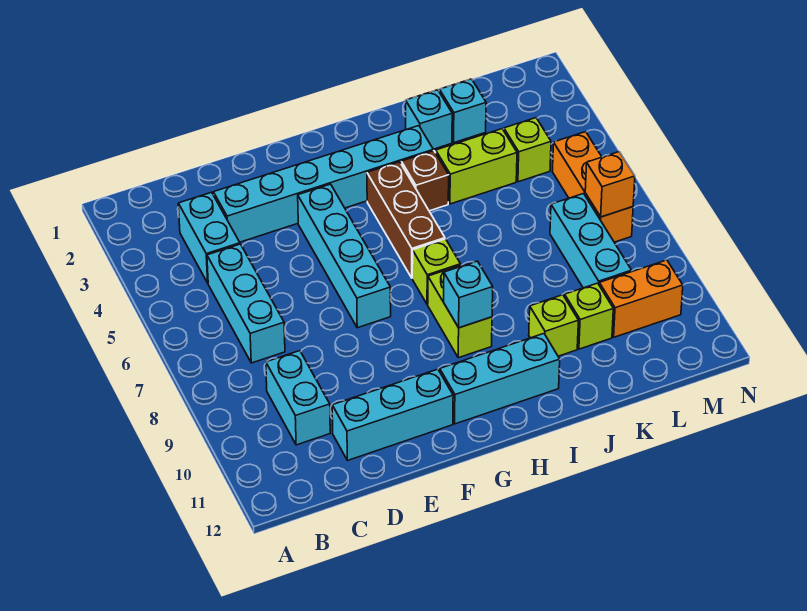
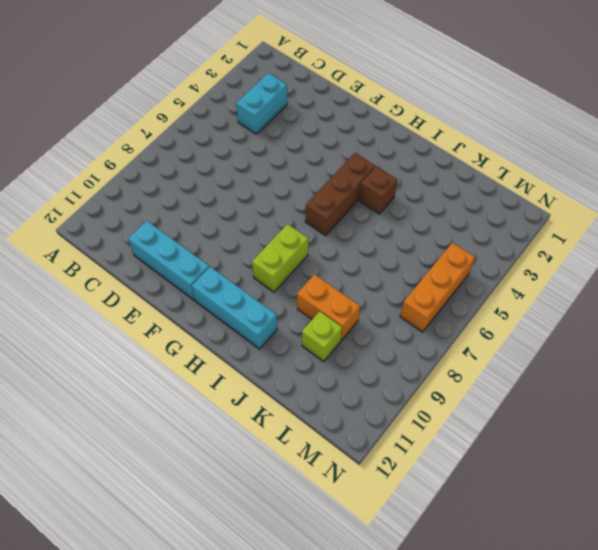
orange brick J9:K9 level 1 -> orange brick L10:M10 level 1
none -> cyan brick C5:C7 level 1
none -> cyan brick C9:C10 level 1
none -> cyan brick D3:I3 level 1

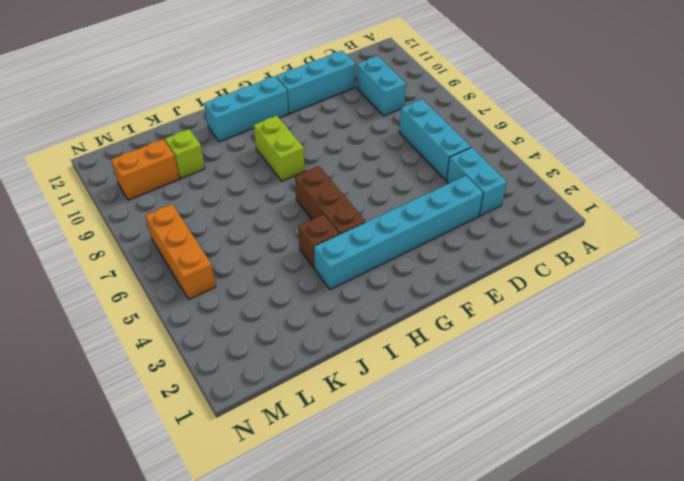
none -> cyan brick F4:F7 level 1
none -> lime brick H7 level 1
none -> cyan brick J2 level 1

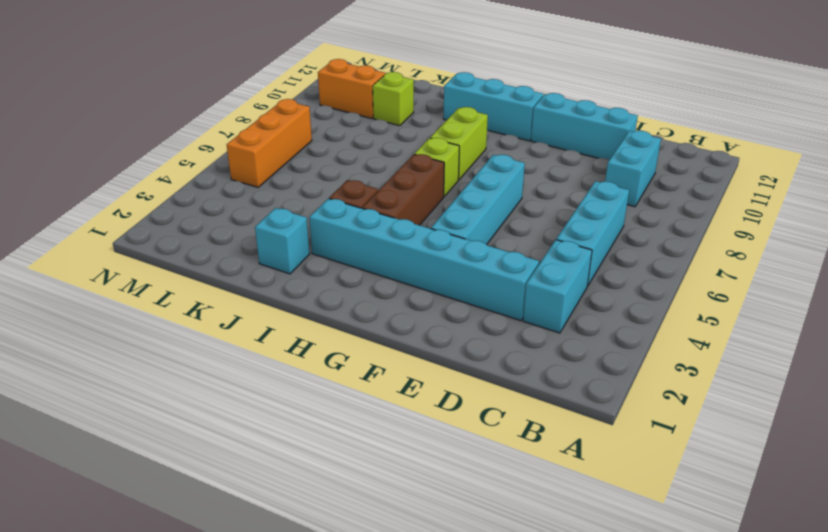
none -> lime brick J4:K4 level 1
none -> lime brick J10 level 1
none -> cyan brick K2 level 1

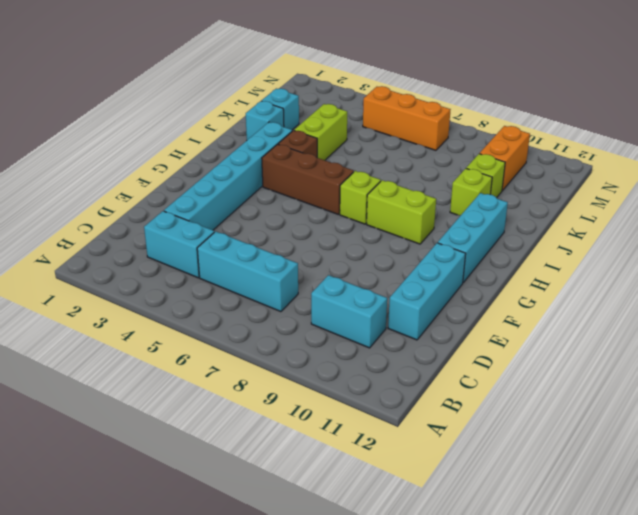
none -> cyan brick F4:F7 level 1
none -> lime brick L4 level 1
none -> cyan brick L7:L9 level 1

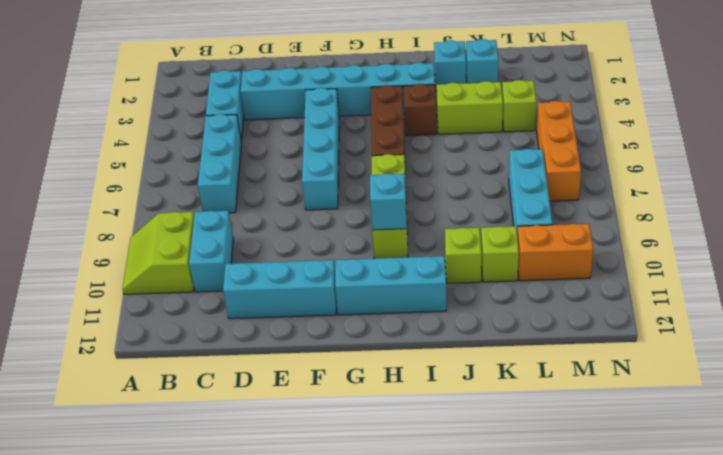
lime slope A9:B10 level 1 top B -> none
none -> orange brick M7 level 2

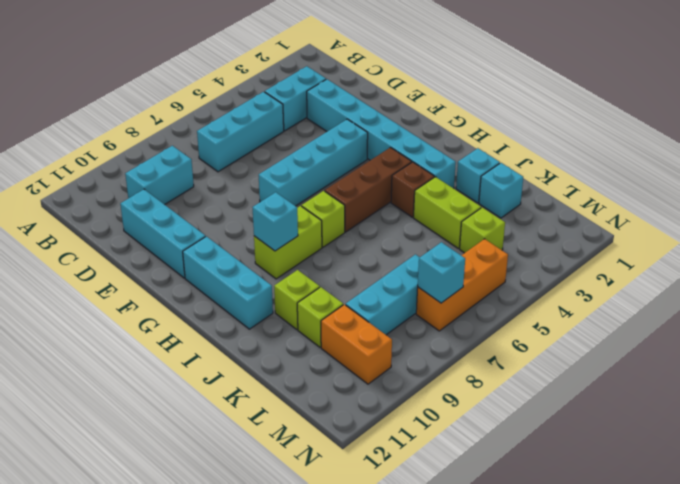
cyan brick M7 level 2 -> orange brick M7 level 2

